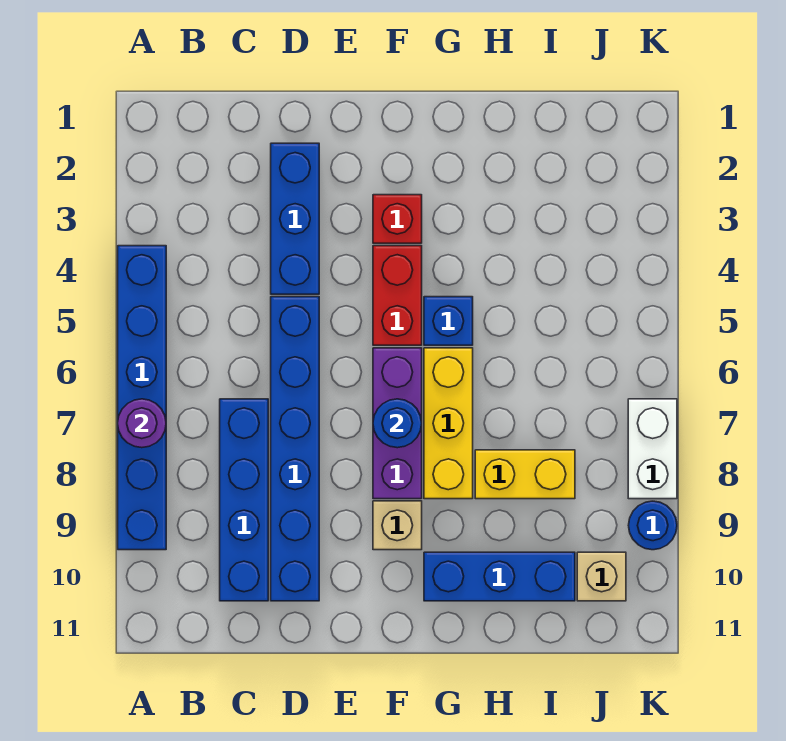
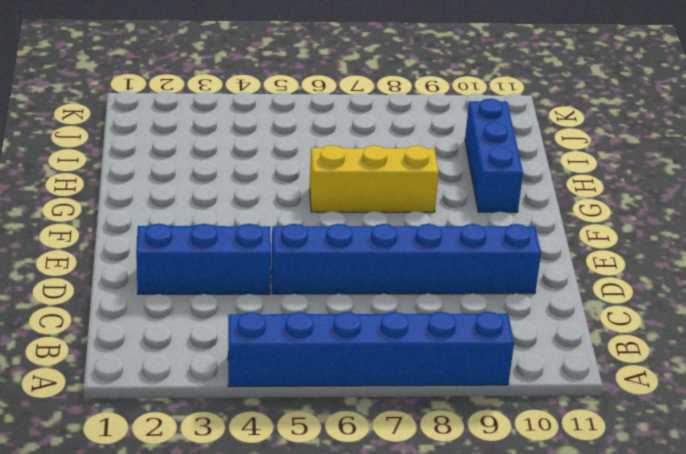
none -> blue brick C7:C10 level 1
none -> red brick F3 level 1
none -> red brick F4:F5 level 1

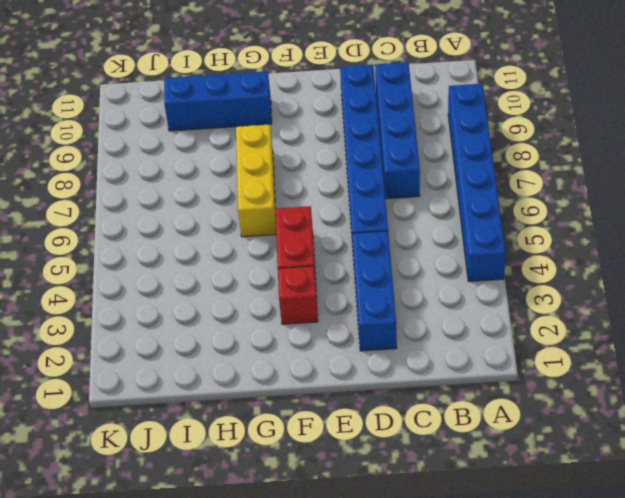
none -> purple brick F6:F8 level 1
none -> tan brick F9 level 1
none -> blue brick G5 level 1

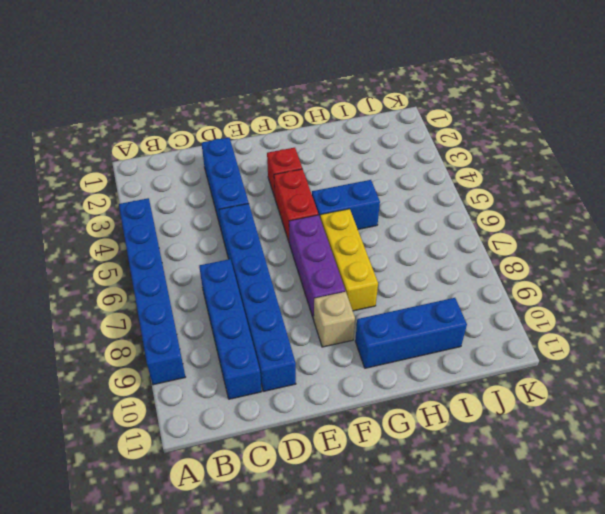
blue brick G5:H5 level 1 -> blue brick G5 level 1
none -> yellow brick H8:I8 level 1
none -> tan brick J10 level 1
none -> white brick K7:K8 level 1

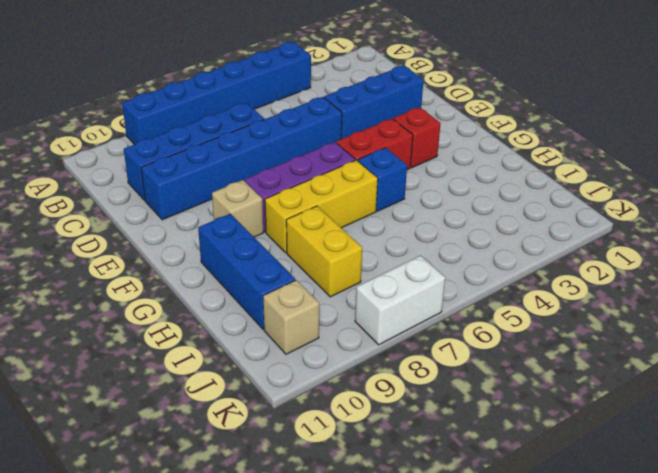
none -> blue round brick K9 level 1
none -> purple round brick A7 level 2
none -> blue round brick F7 level 2

